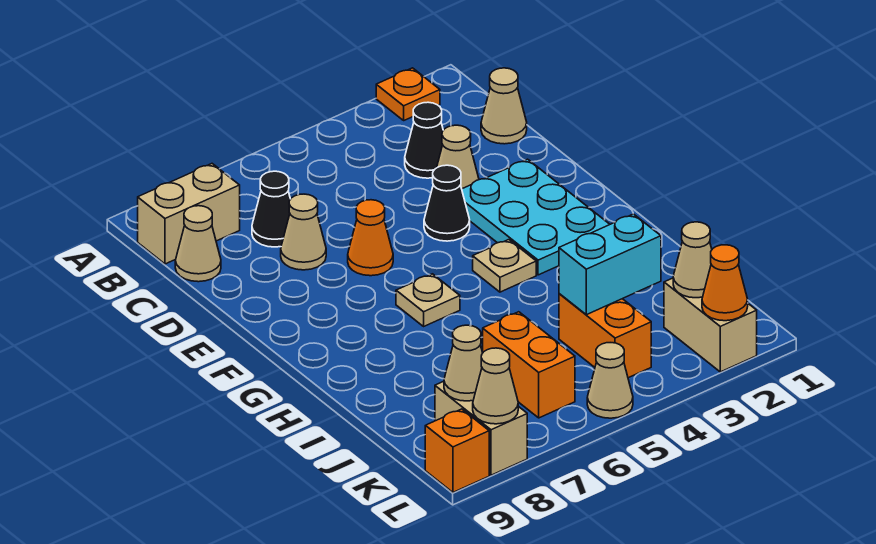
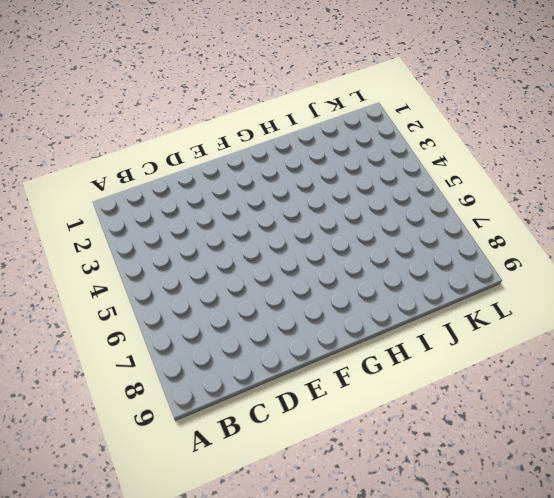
none -> orange plate A2 level 1
none -> tan brick B8:B9 level 1
none -> tan cone C1 level 1

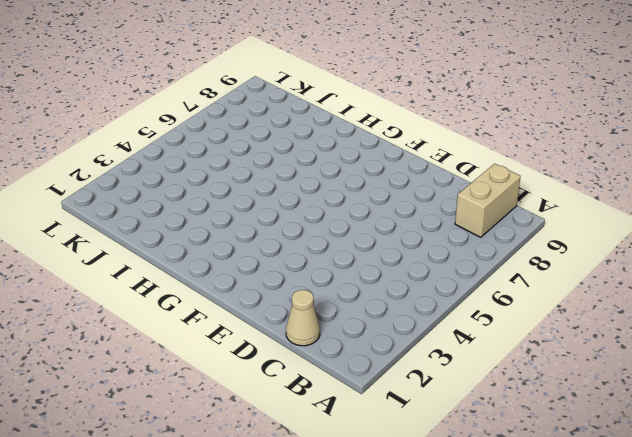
none -> orange plate A2 level 1
none -> black cone C3 level 1
none -> black cone C7 level 1

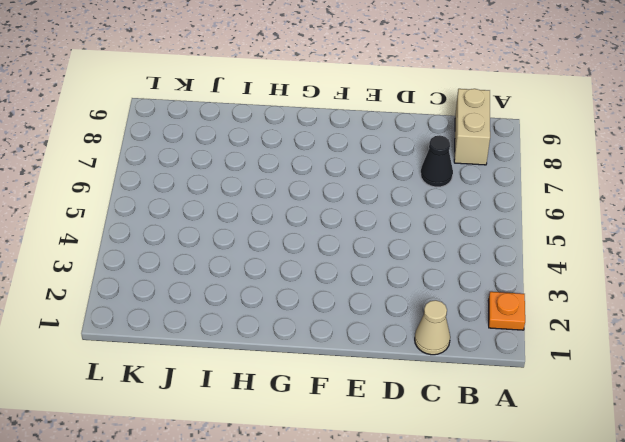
none -> black cone C3 level 1
none -> tan cone C9 level 1
none -> tan cone D3 level 1

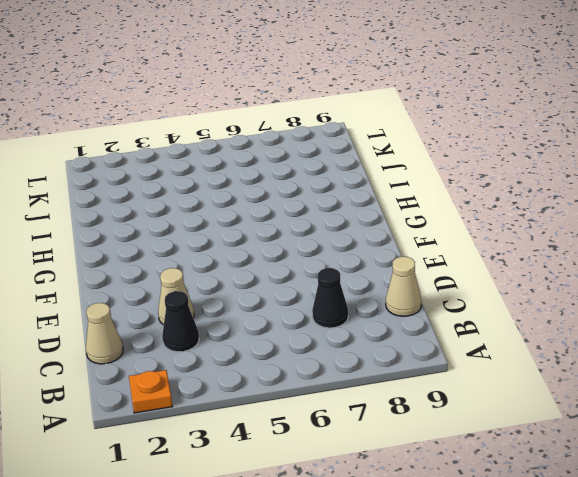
none -> tan brick B8:B9 level 1
none -> tan cone D7 level 1
none -> cyan plate E2:G3 level 1

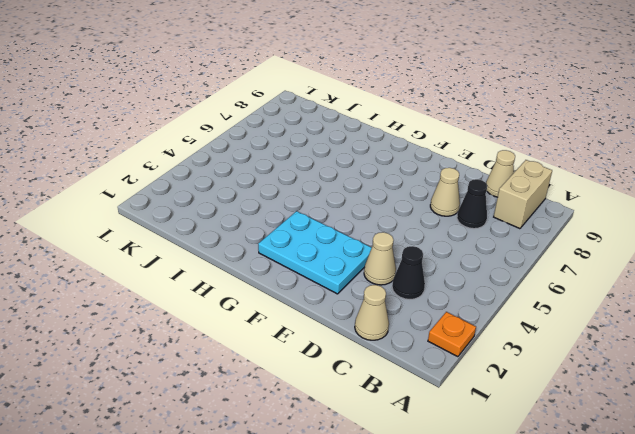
none -> black cone E4 level 1
none -> orange cone E6 level 1
none -> tan plate G4 level 1

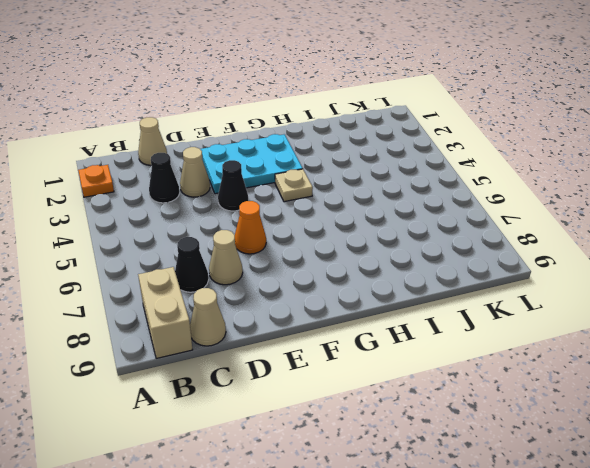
none -> tan plate G6 level 1
none -> orange brick J4:K4 level 1
none -> orange brick J6:K6 level 1

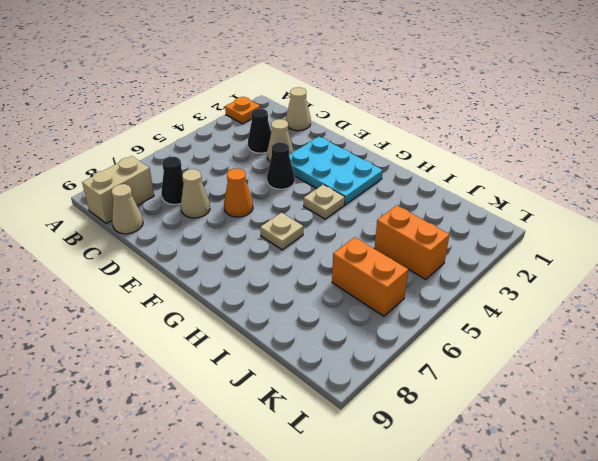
none -> tan brick K2:L2 level 1
none -> tan brick K8:L8 level 1
none -> tan cone L5 level 1

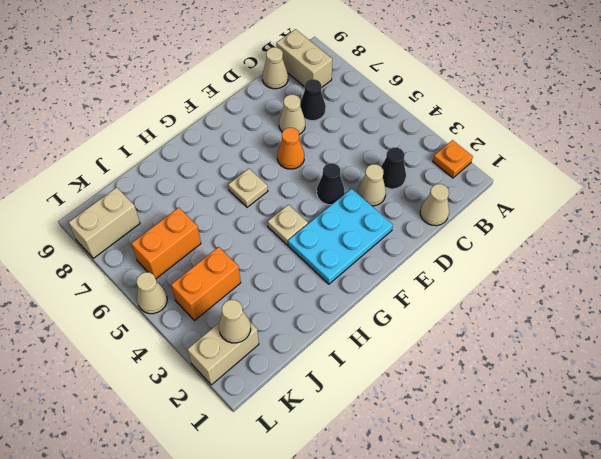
none -> orange brick L9 level 1
none -> cyan brick J3:J4 level 2
none -> tan cone K8 level 2

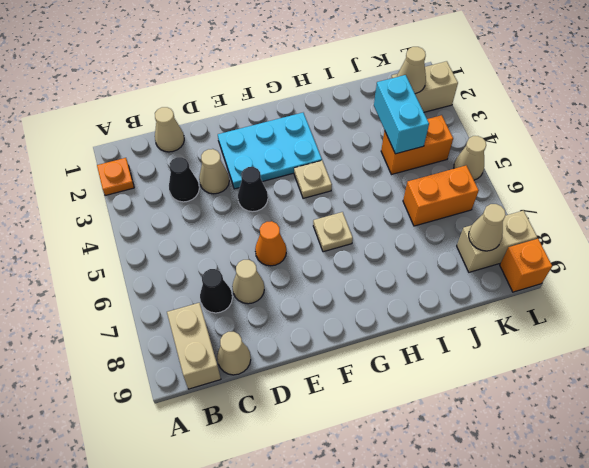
none -> orange cone L2 level 2
none -> tan cone L8 level 2

